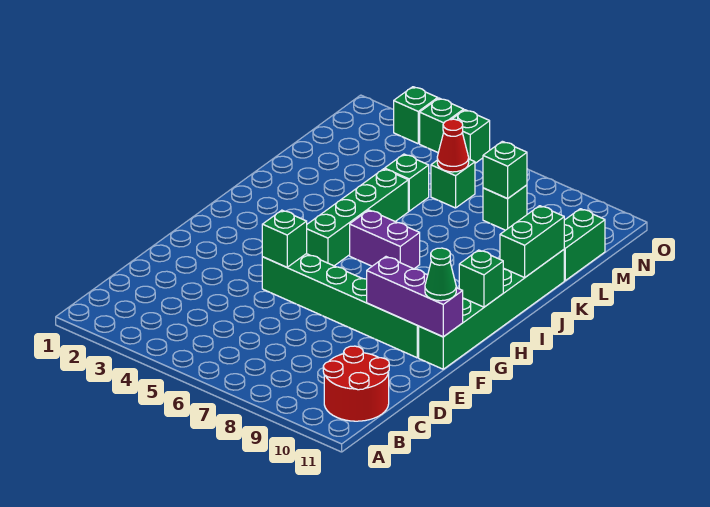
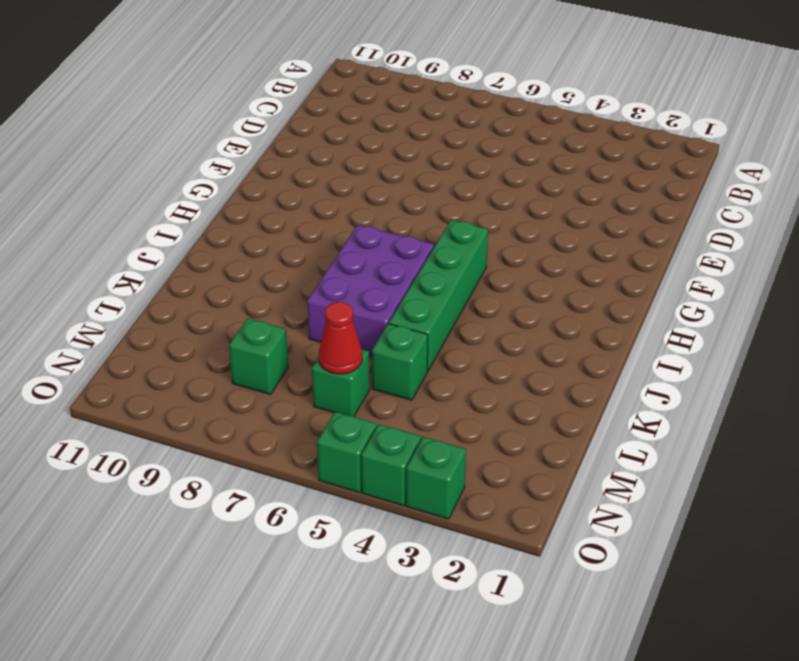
purple brick I6:K7 level 1 -> purple brick I6:I7 level 1
none -> red round brick B10:C11 level 1
none -> green brick F5:F10 level 1
none -> green brick F11:K11 level 1

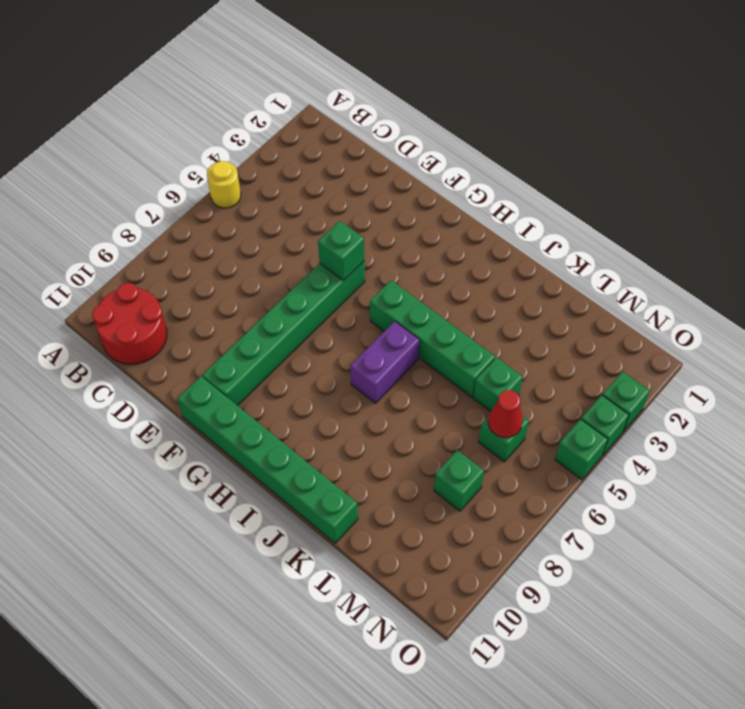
yellow round brick A5 level 1 -> none
none -> green brick L11:M11 level 1
none -> purple brick F9:F11 level 2
none -> green brick H11 level 2

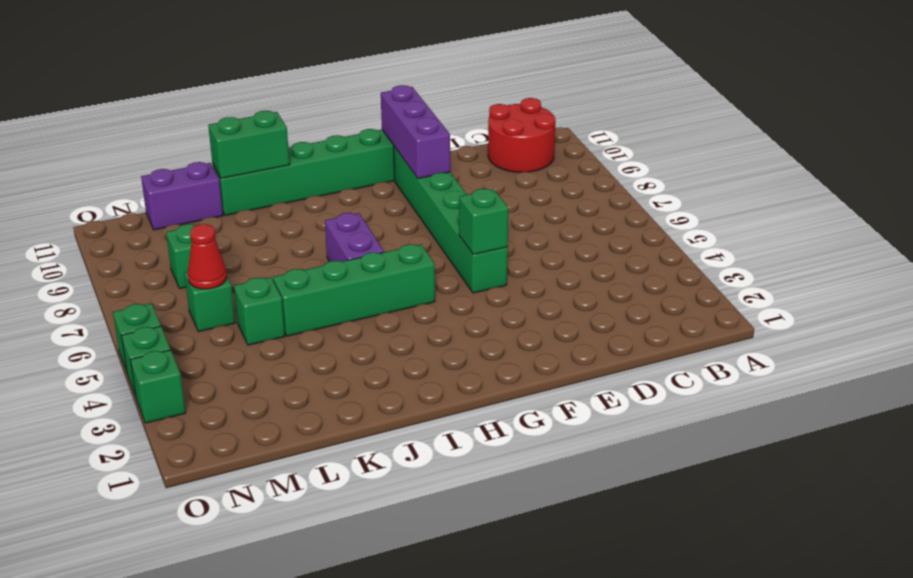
purple brick L11:M11 level 1 -> green brick L11:M11 level 1
none -> green brick H11 level 2
none -> green brick M8 level 2
none -> green cone F11 level 3

